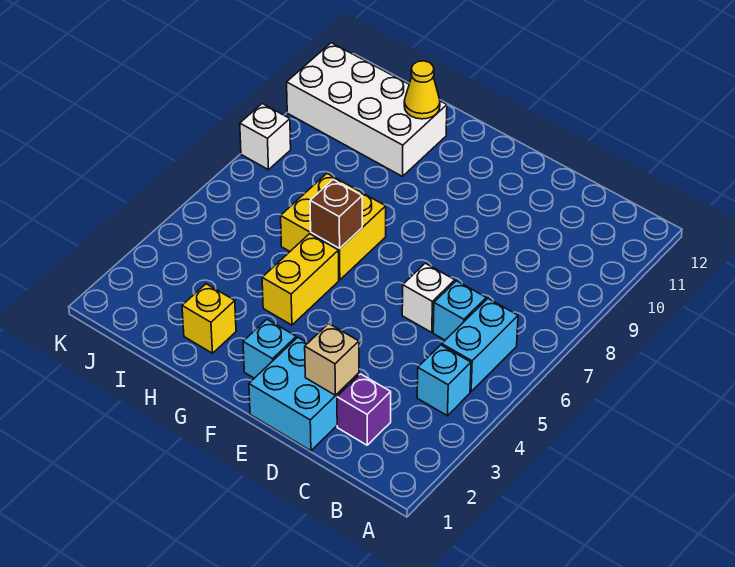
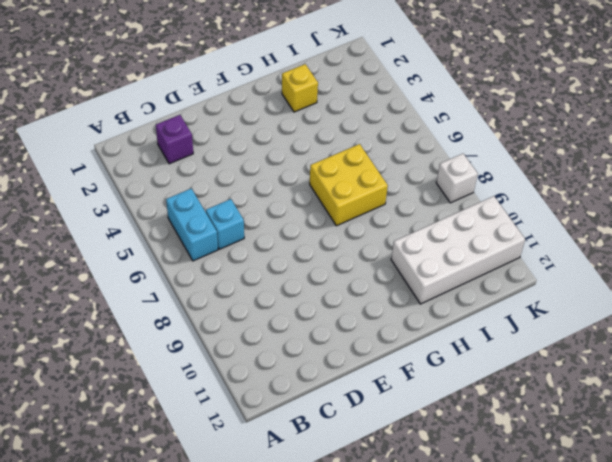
none -> cyan brick B4 level 1
none -> cyan brick D1:E2 level 1
none -> white brick D6 level 1

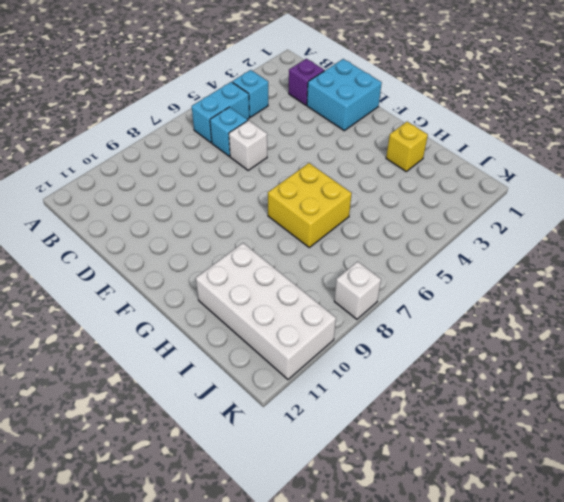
none -> cyan brick F2 level 1
none -> yellow brick G4:G5 level 1
none -> tan brick D2 level 2

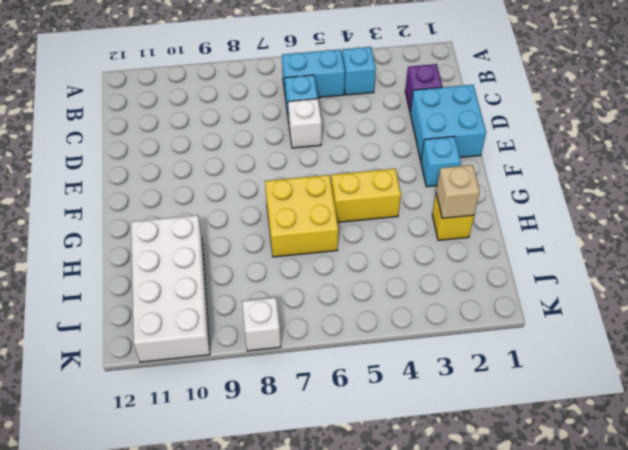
tan brick H2 level 2 -> tan brick D2 level 2
none -> brown brick G6 level 2
none -> yellow cone H11 level 2

